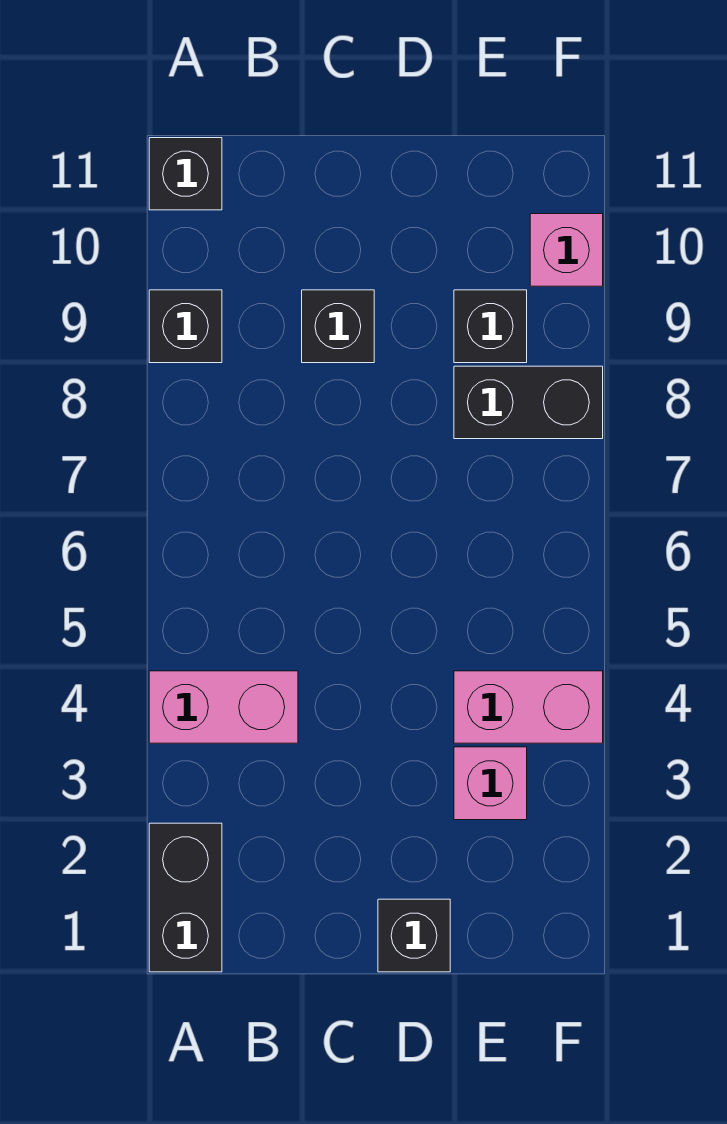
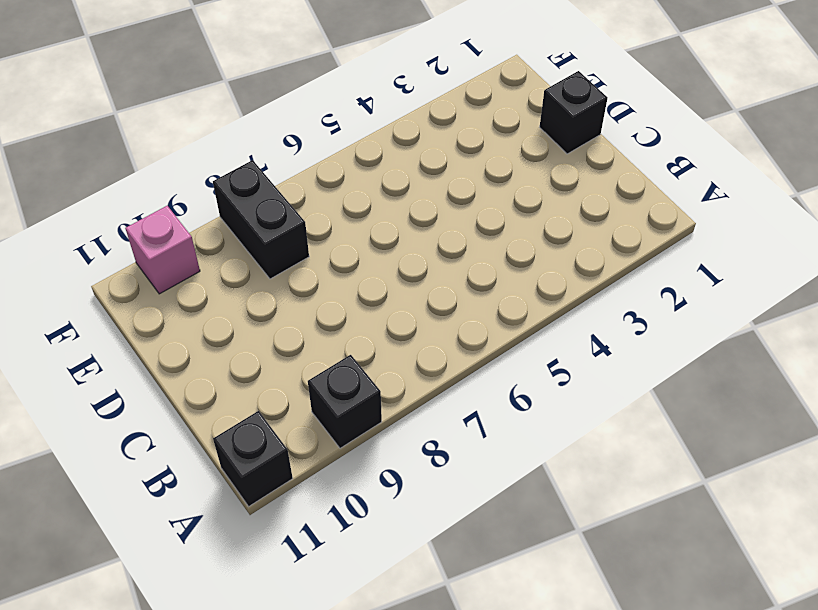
none -> black brick A1:A2 level 1
none -> pink brick A4:B4 level 1

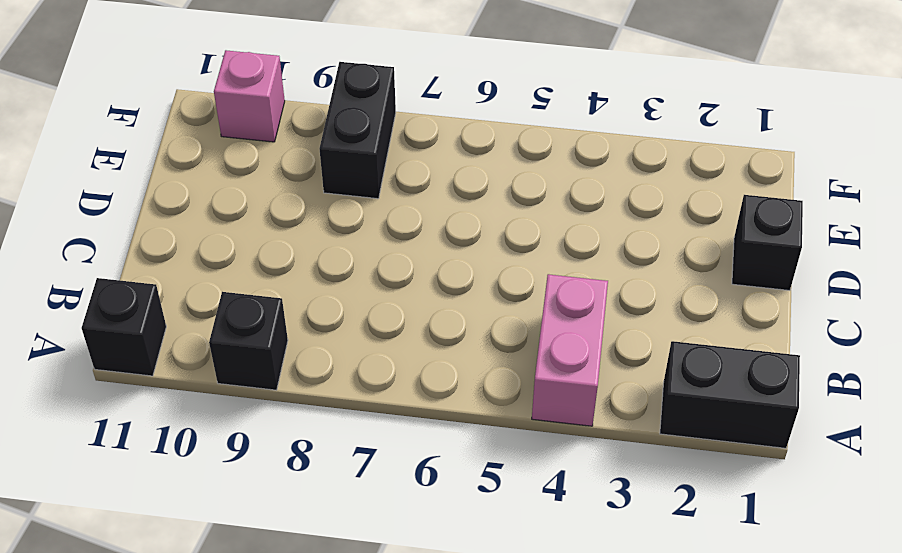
none -> black brick C9 level 1
none -> pink brick E3 level 1

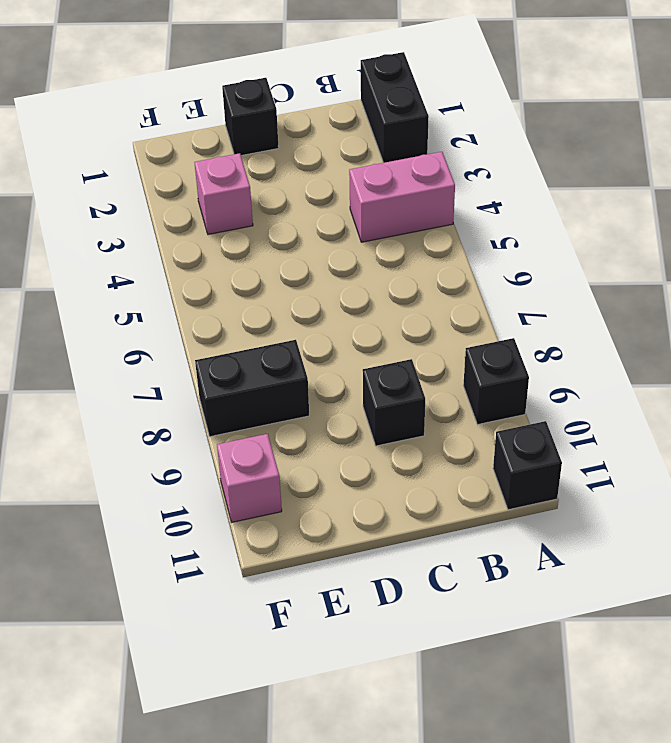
none -> pink brick E4:F4 level 1
none -> black brick E9 level 1

